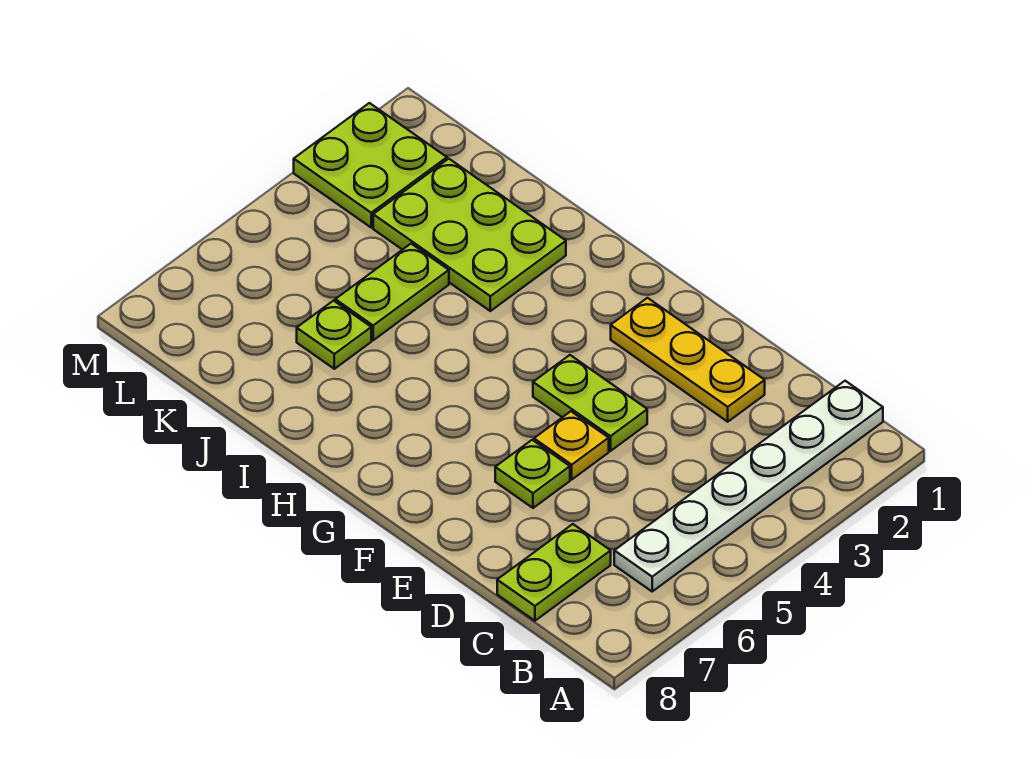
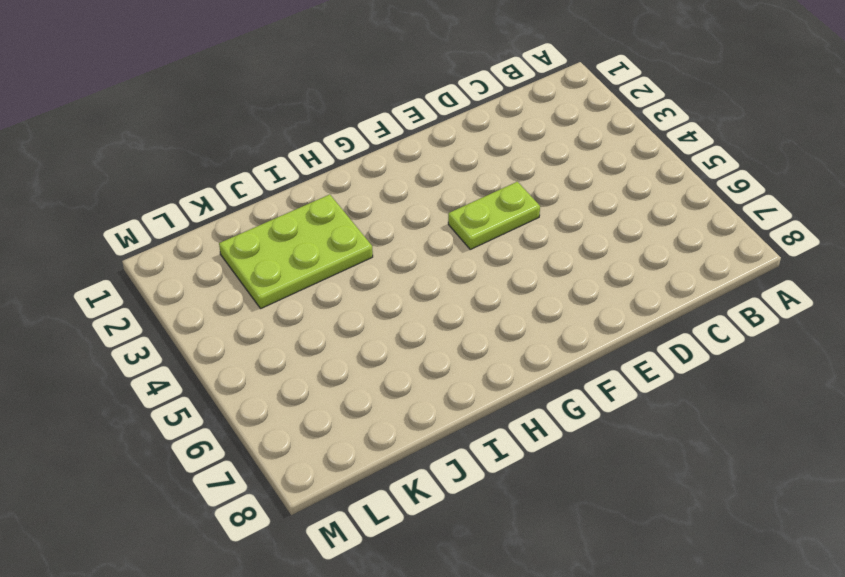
none -> white plate B1:B6 level 1
none -> lime plate C7:C8 level 1

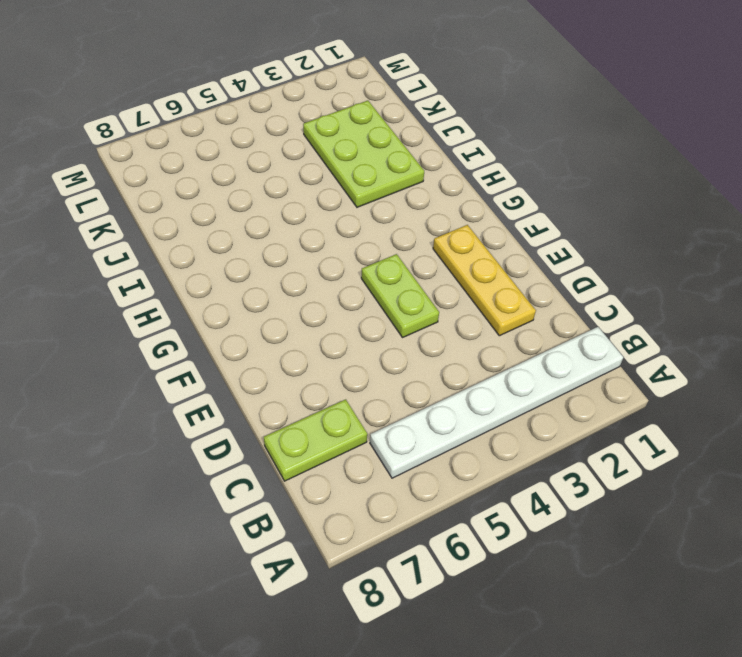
none -> yellow plate E5 level 1
none -> lime plate E6 level 1

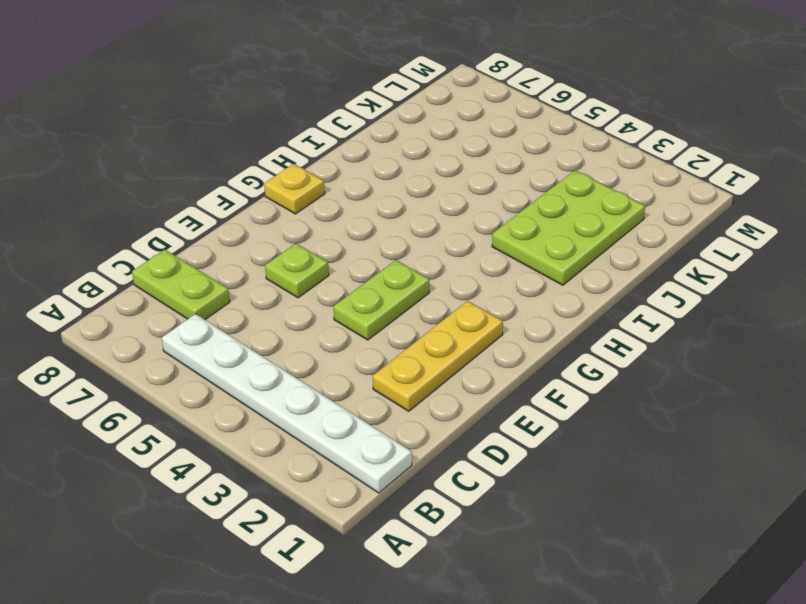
yellow plate G8 level 1 -> yellow plate E5 level 1
none -> lime plate J4:J5 level 1
none -> lime plate J6 level 1

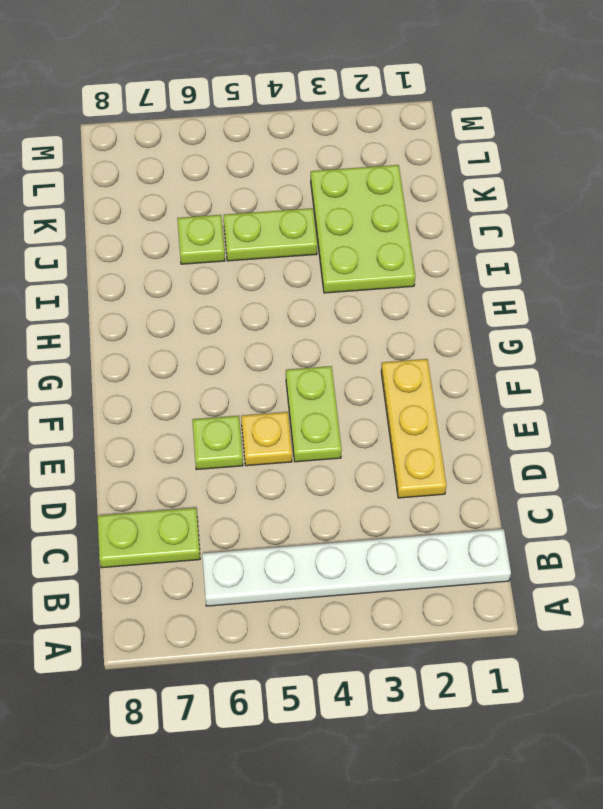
none -> lime plate L2:M3 level 1

